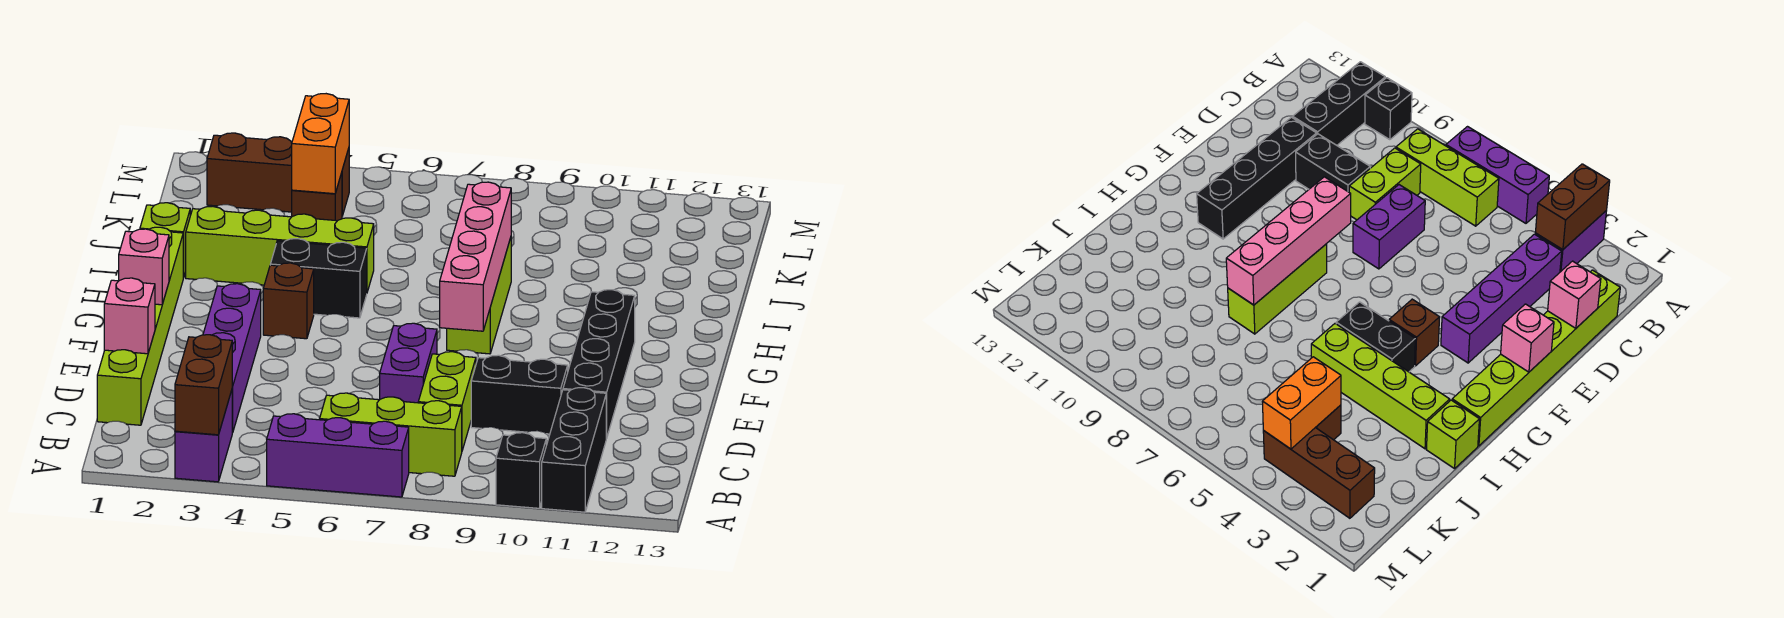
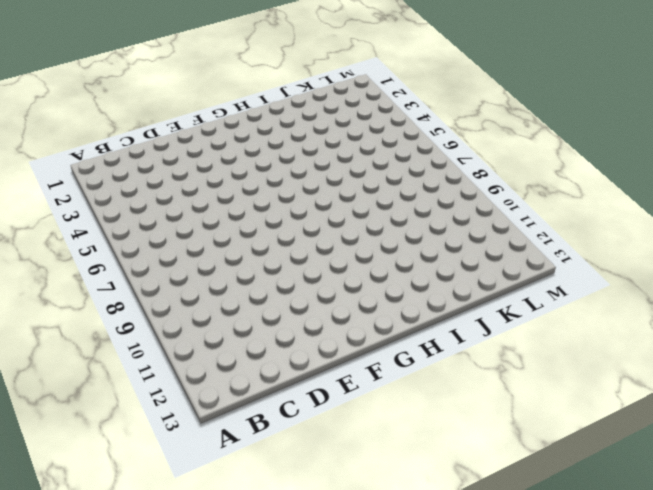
none -> purple brick A3:B3 level 1
none -> purple brick A5:A7 level 1
none -> black brick A10 level 1

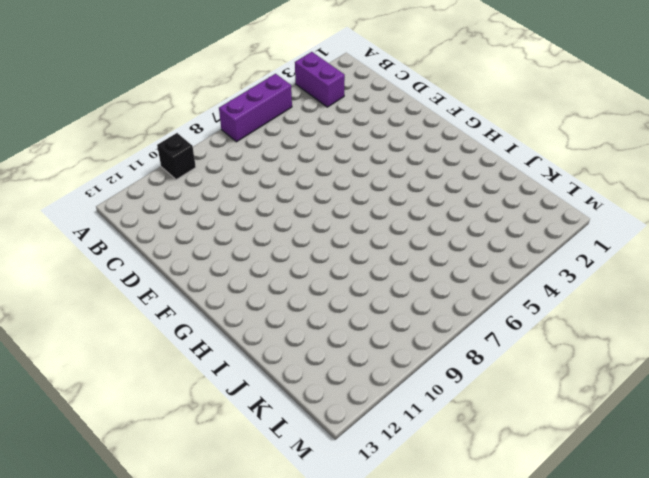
none -> black brick A11:C11 level 1
none -> lime brick B6:B8 level 1
none -> lime brick C1:H1 level 1

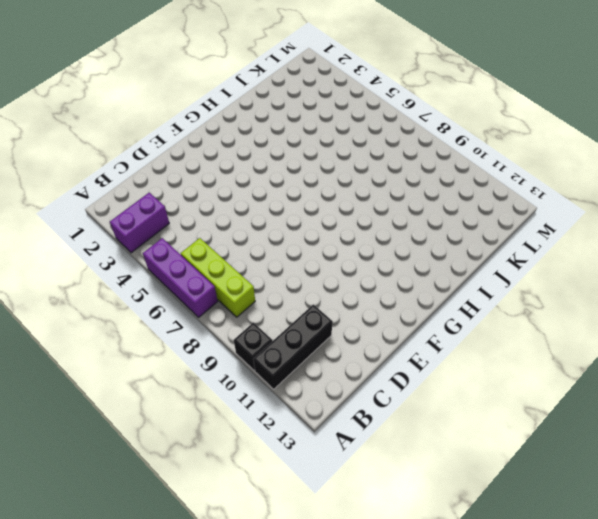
none -> lime brick C1:H1 level 1
none -> purple brick C3:F3 level 1
none -> lime brick C8:D8 level 1

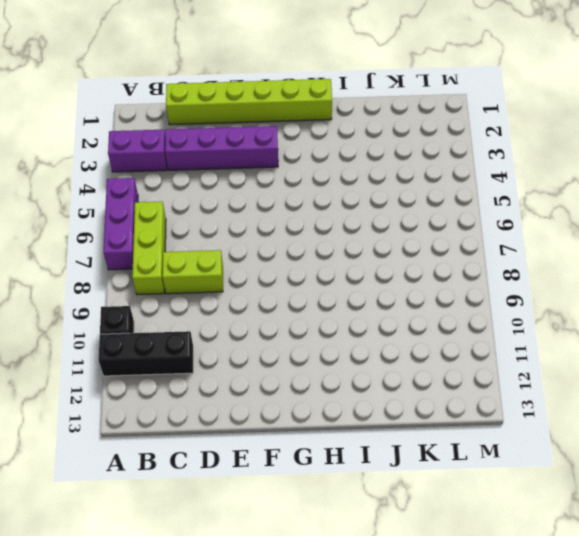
none -> purple brick D7:E7 level 1
none -> black brick D9:D10 level 1
none -> black brick D11:G11 level 1

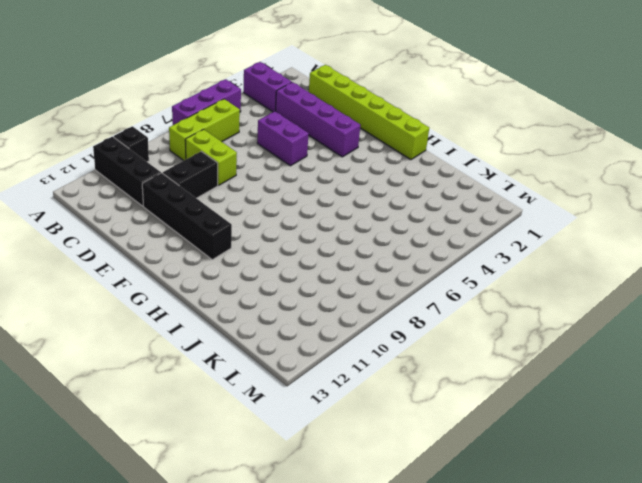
purple brick D5:E5 level 1 -> purple brick D7:E7 level 1
none -> brown brick G4 level 1
none -> lime brick G8:I8 level 1
none -> black brick H4:H5 level 1

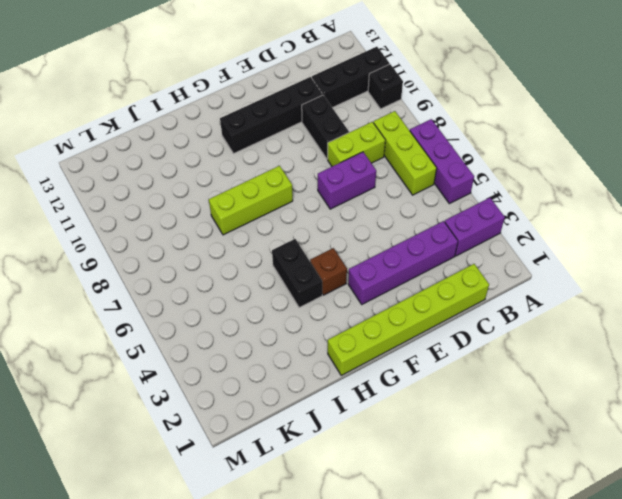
none -> lime brick I1 level 1
none -> lime brick I2:I5 level 1
none -> brown brick K4 level 1

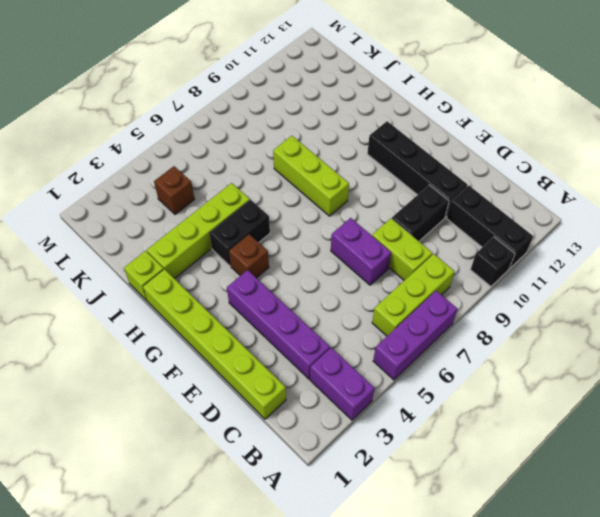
none -> brown brick L2:L4 level 1
none -> brown brick A3:B3 level 2
none -> pink brick D1 level 2

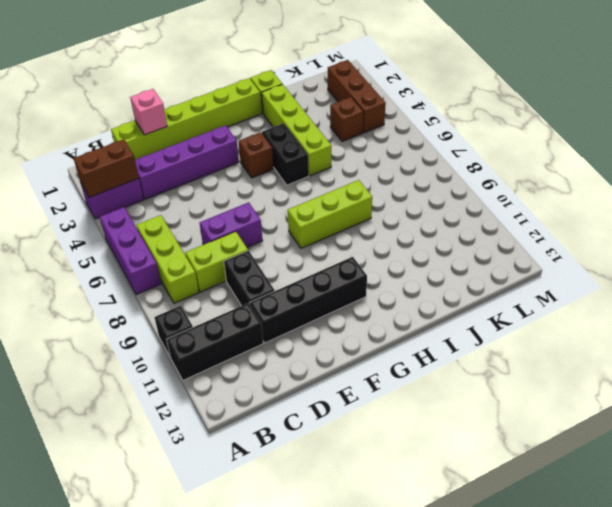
none -> pink brick F1 level 2
none -> pink brick F8:I8 level 2
none -> orange brick K4:L4 level 2

